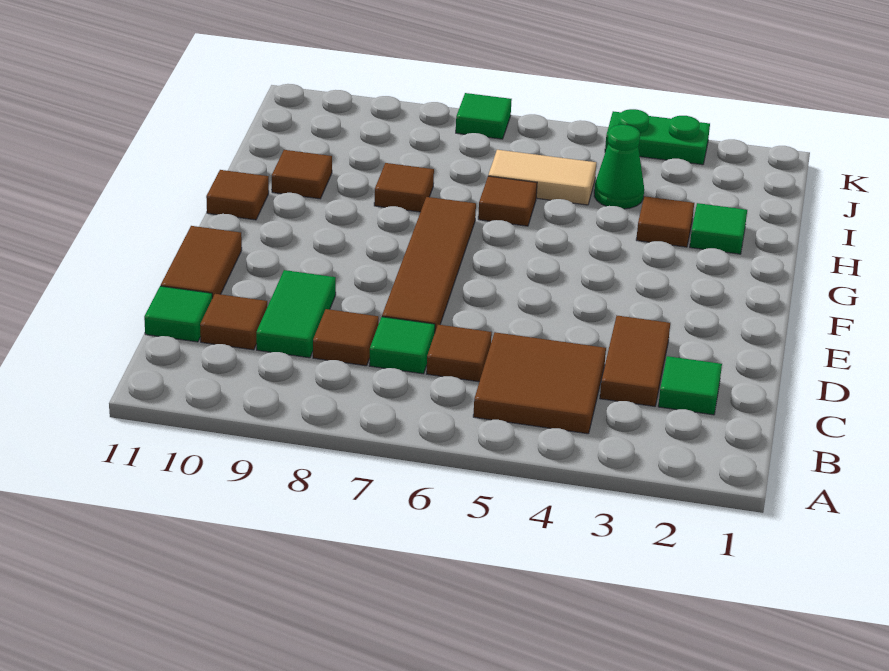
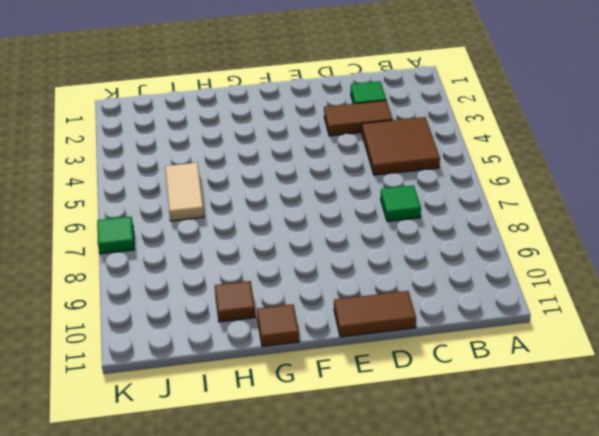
none -> brown tile C6 level 1
none -> brown tile C8 level 1
none -> green tile C9:D9 level 1

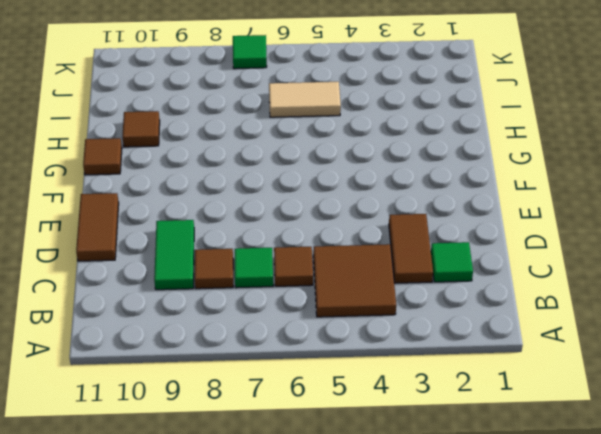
none -> brown tile C10 level 1
none -> green tile C11 level 1
none -> brown tile D7:G7 level 1

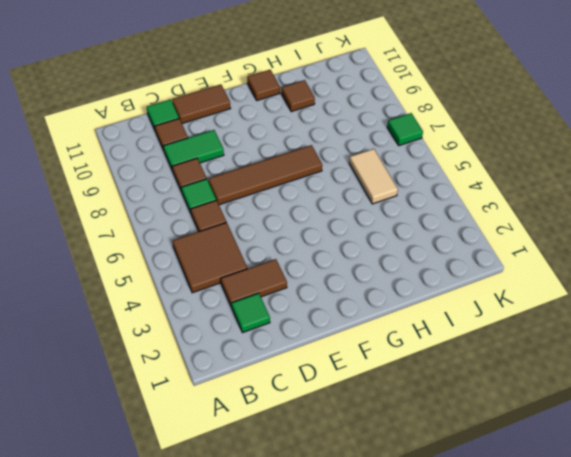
none -> green tile H2 level 1
none -> brown tile H3 level 1
none -> brown tile H6 level 1

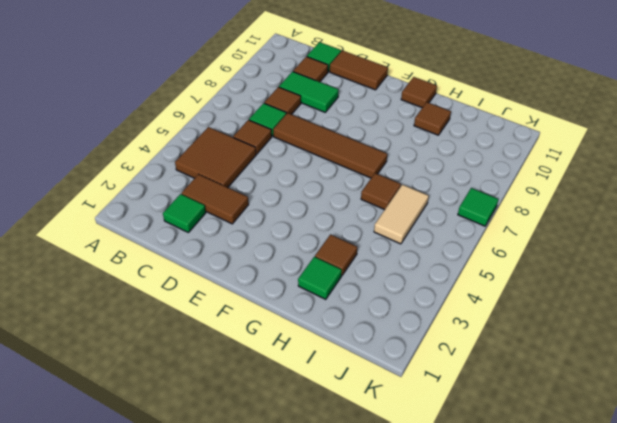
none -> brown tile H8 level 1
none -> green cone I4 level 1
none -> green plate K3:K4 level 1

